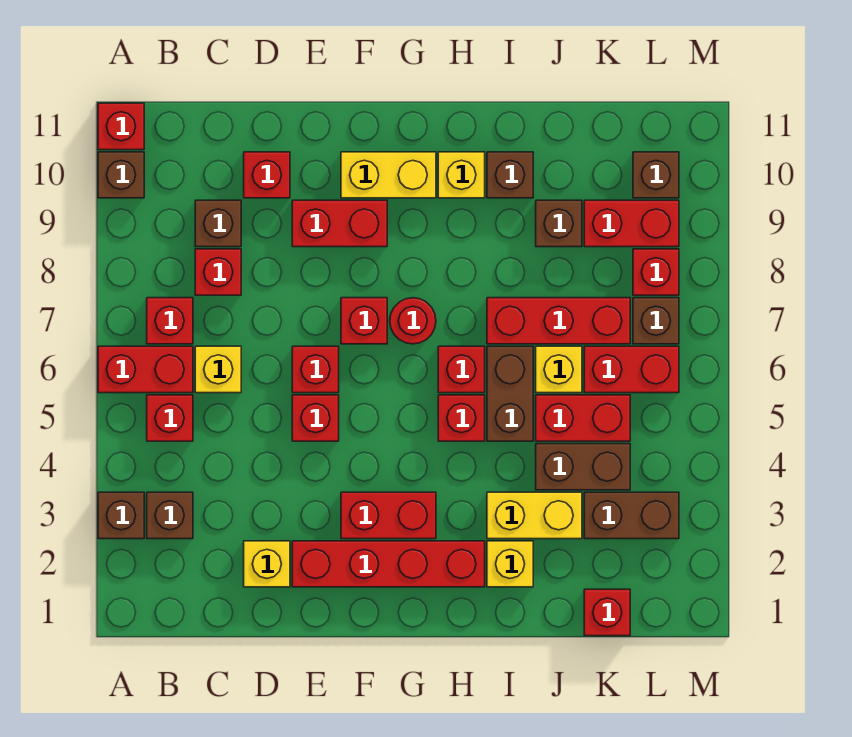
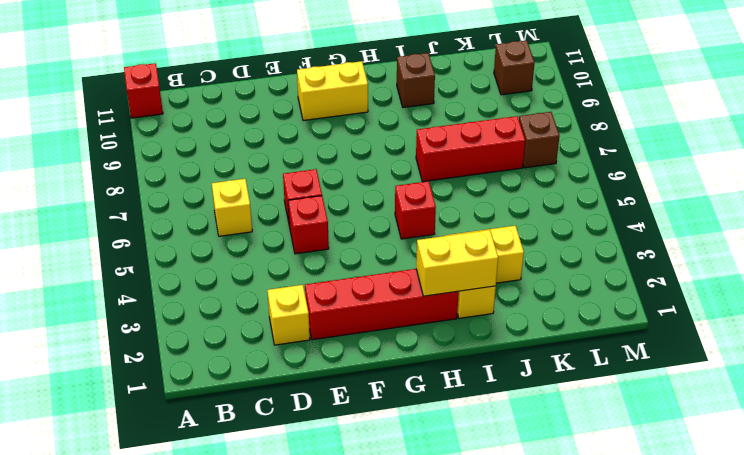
yellow brick H2:I2 level 2 -> none
none -> brown brick A3 level 1
none -> red brick A6:B6 level 1
none -> brown brick A10 level 1
none -> brown brick B3 level 1

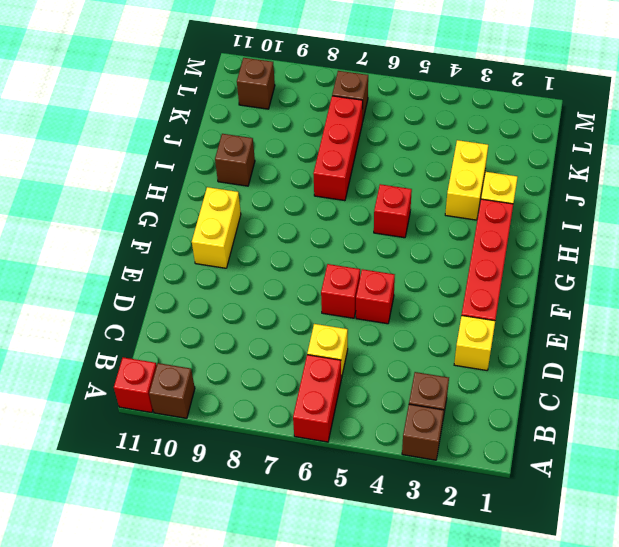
none -> red brick B5 level 1
none -> red brick B7 level 1
none -> red brick C8 level 1
none -> brown brick C9 level 1

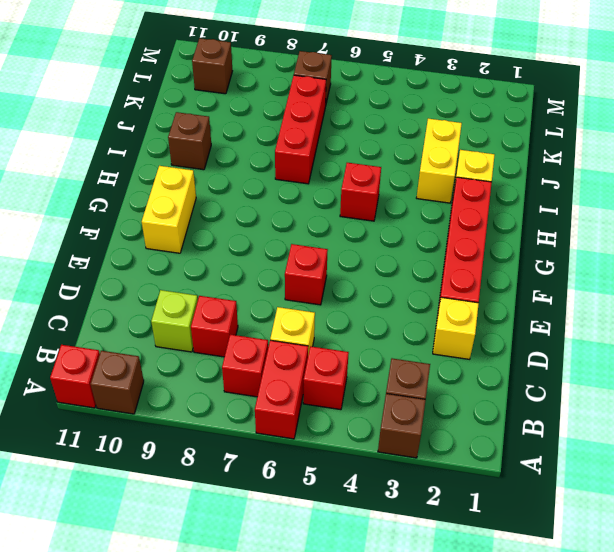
lime brick C9 level 1 -> brown brick C9 level 1
none -> red brick D10 level 1
none -> red brick E5 level 1
none -> red brick E9:F9 level 1
none -> red brick F3:G3 level 1

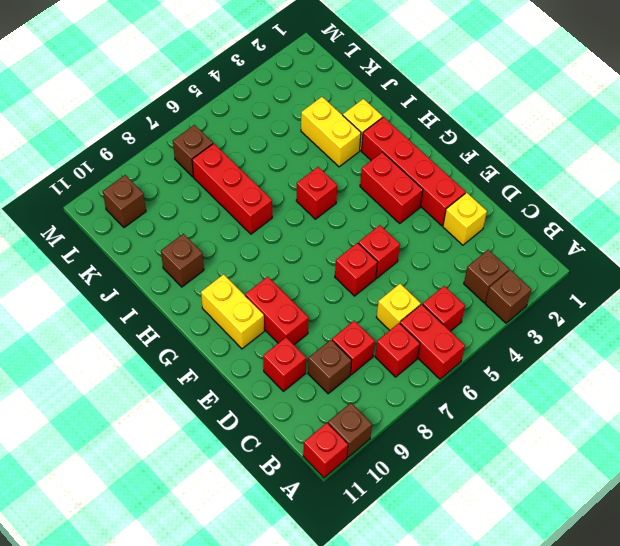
none -> red brick F7 level 1
none -> red round brick G7 level 1
none -> red brick H6 level 1
none -> yellow brick H10 level 1

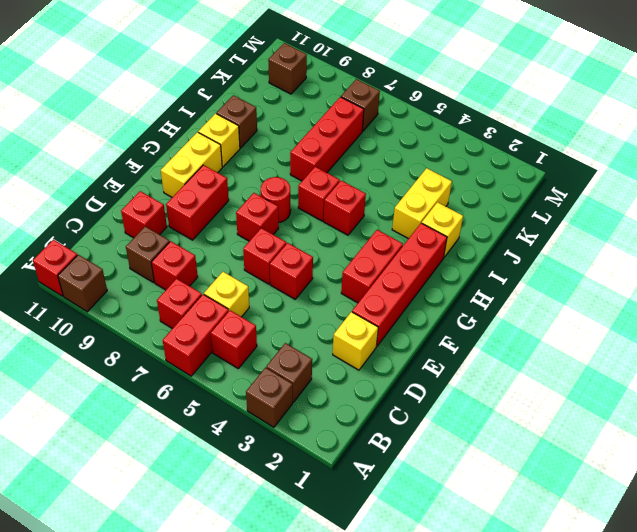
none -> brown brick I5:I6 level 1
none -> brown brick J4:K4 level 1
none -> red brick J5:K5 level 1
none -> yellow brick J6 level 1

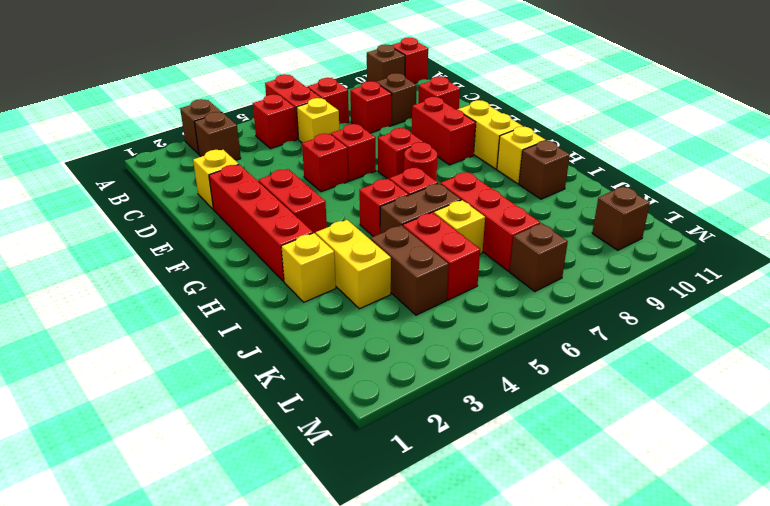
none -> brown brick J9 level 1
none -> red brick K1 level 1
none -> brown brick K3:L3 level 1
none -> red brick K6:L6 level 1

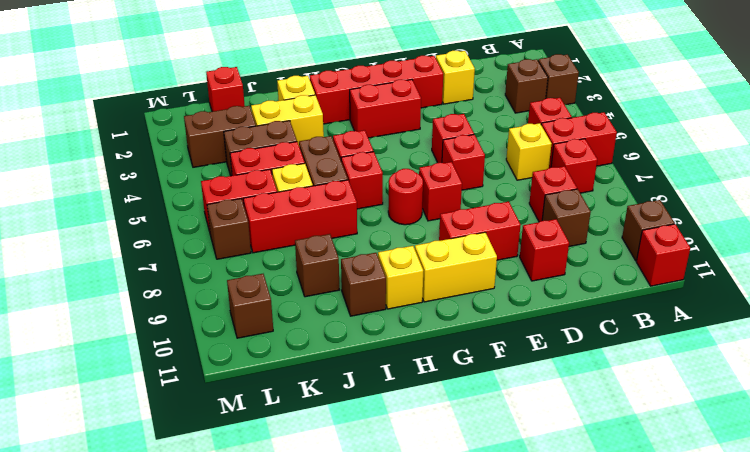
none -> red brick K9:L9 level 1
none -> red brick L8 level 1

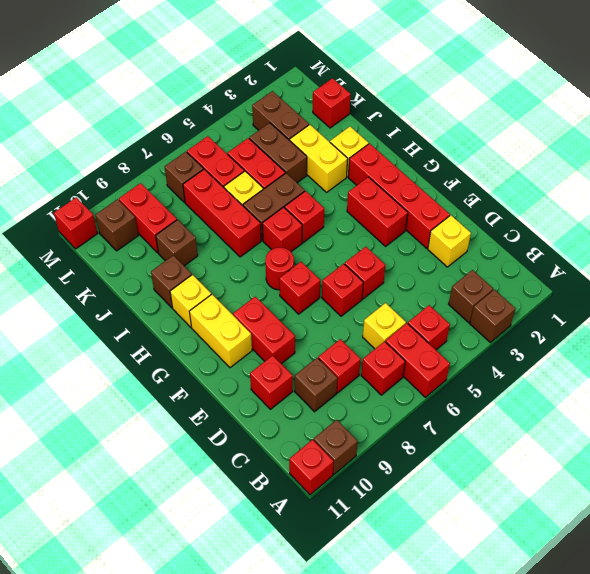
red brick M11 level 1 -> red brick L8 level 1

